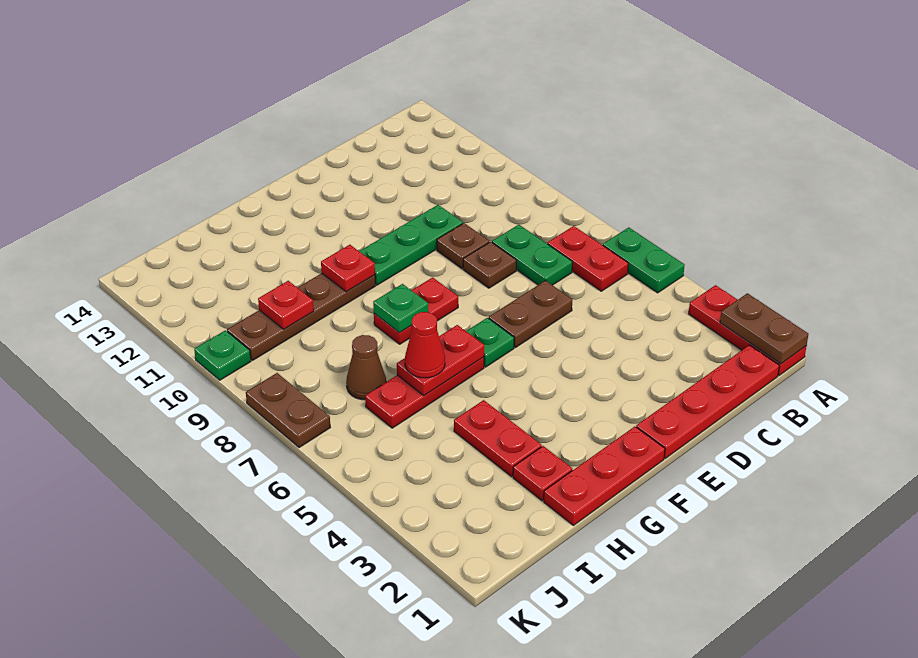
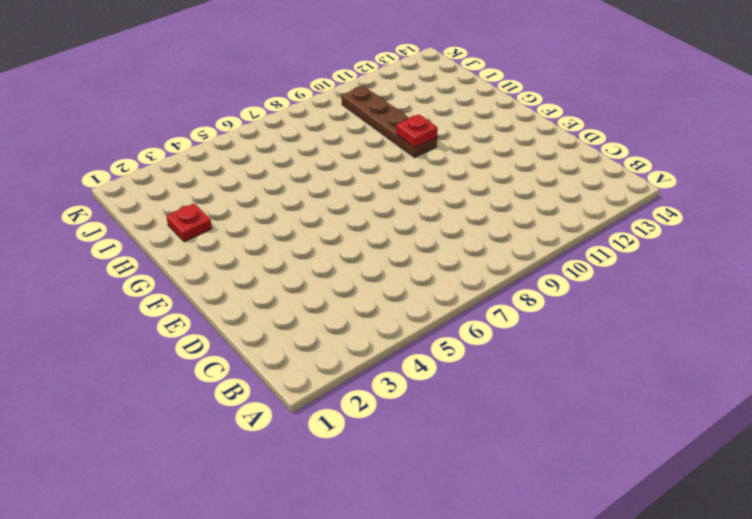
none -> red plate A1:A3 level 1
none -> green plate A5:A6 level 1
none -> red plate B1:E1 level 1

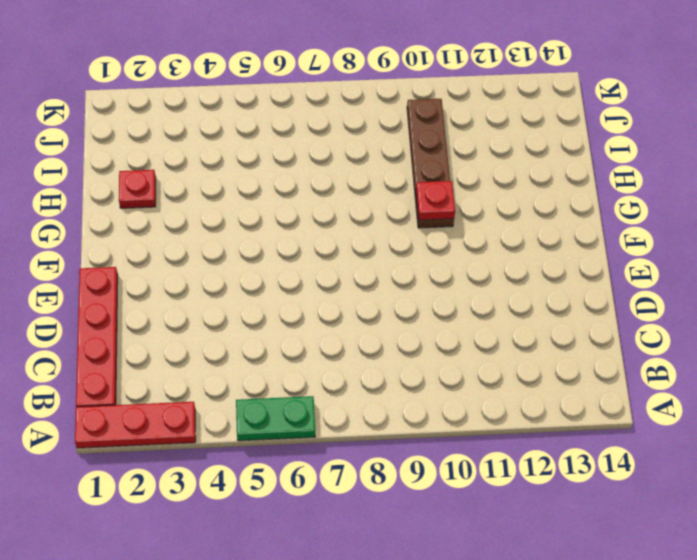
none -> red plate B6:B7 level 1
none -> green plate C7:C8 level 1
none -> brown plate D6:E6 level 1

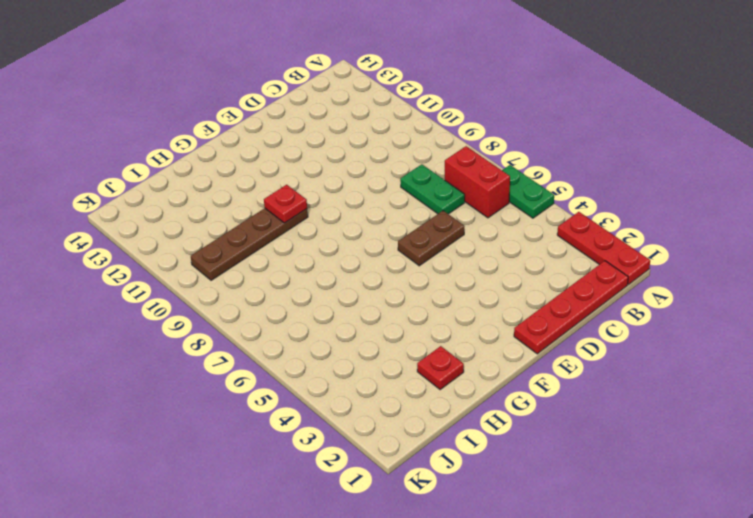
red brick B6:B7 level 1 -> red plate B6:B7 level 1
none -> brown plate D8 level 1
none -> brown plate D9 level 1
none -> green plate D10:F10 level 1

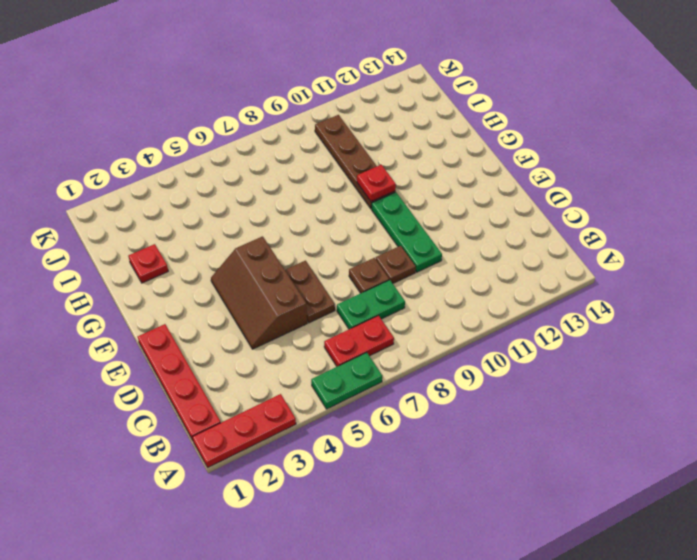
brown slope D4:F5 level 1 top 5 -> none
none -> red plate F1:H1 level 1
none -> green plate F6 level 1
none -> red plate F8:G8 level 1

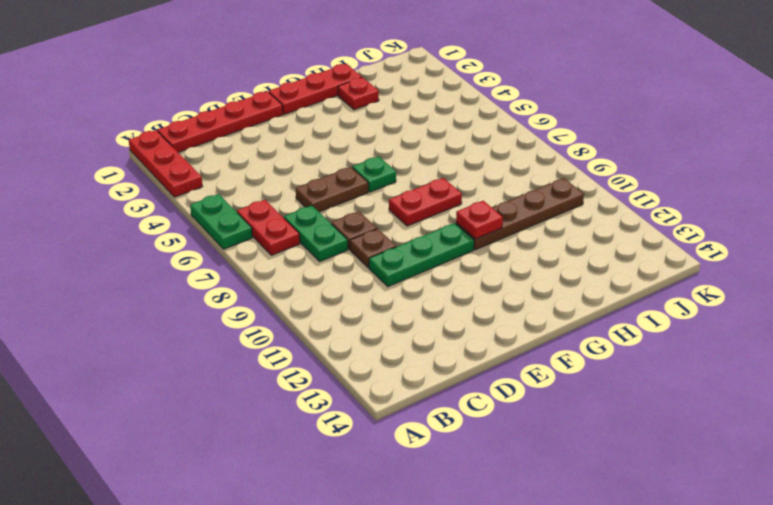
none -> red plate G6:I6 level 1
none -> red plate H3:H4 level 1
none -> brown cone I7 level 1

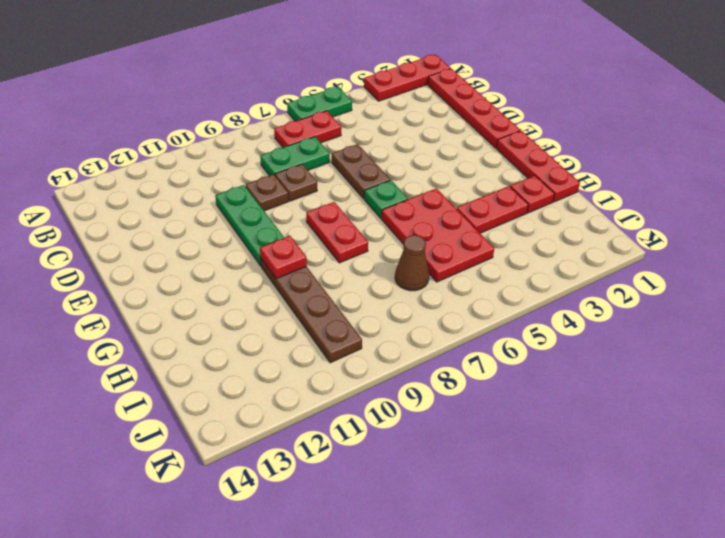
red plate G5:I6 level 1 -> red plate G6:I6 level 1
none -> brown plate K7:K8 level 1
none -> green plate K10 level 1
none -> brown plate A1:A2 level 2

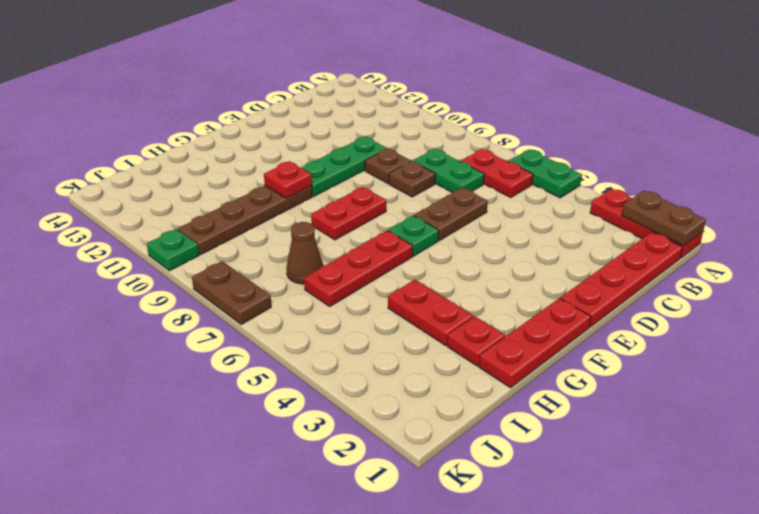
none -> red plate G6:H6 level 2
none -> green plate G8 level 2
none -> red plate I10 level 2

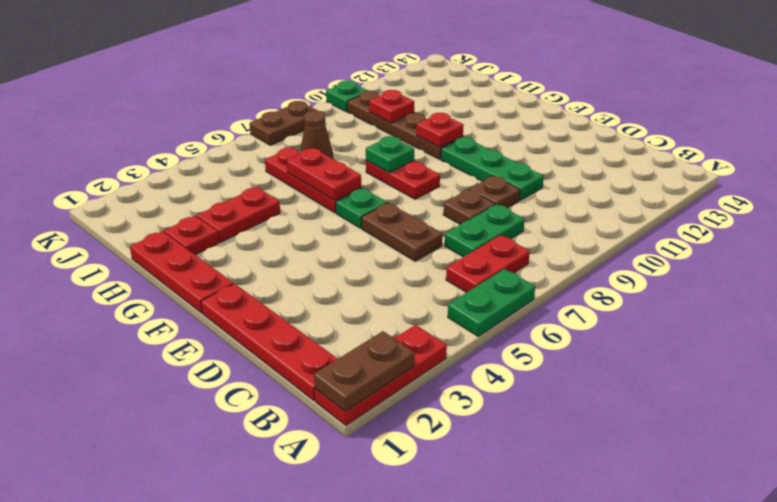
none -> red cone H6 level 3

